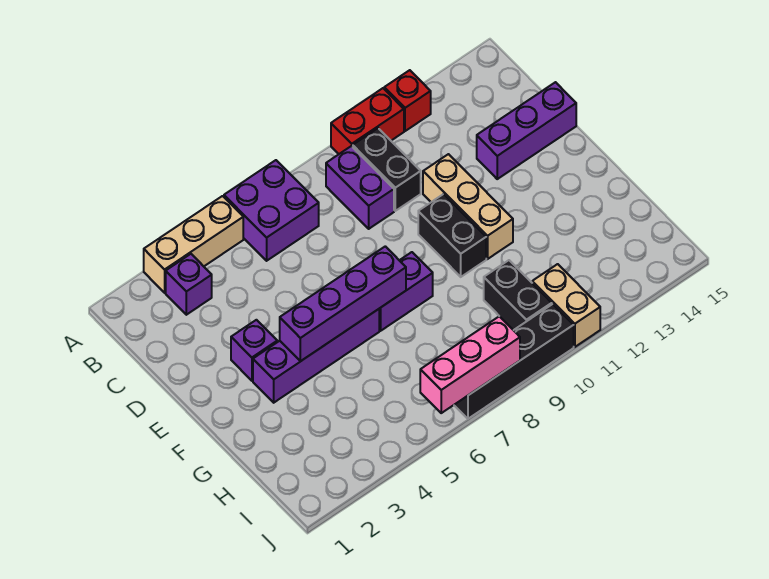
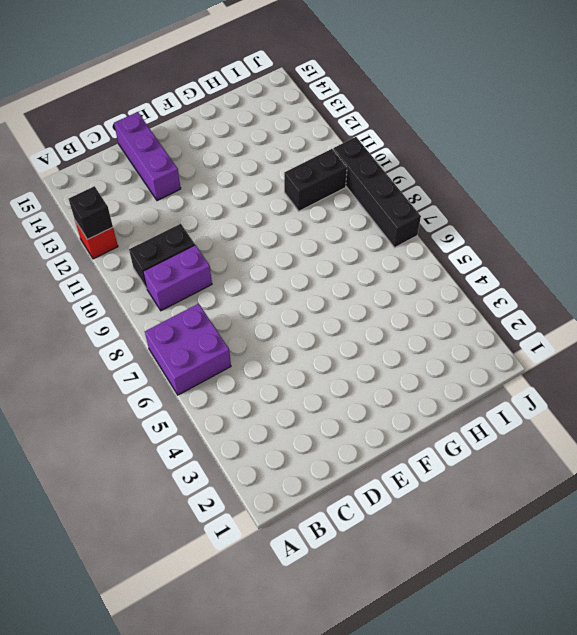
black brick A12 level 2 -> none
none -> tan brick A3:A5 level 1
none -> red brick A10:A11 level 1
none -> purple brick B3 level 1

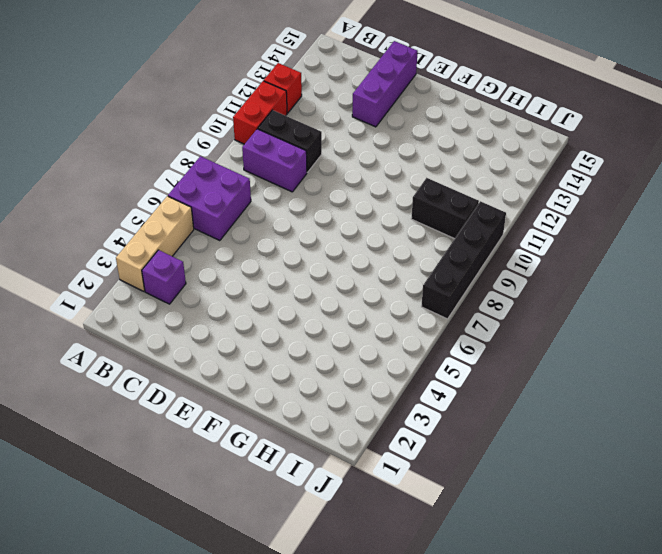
none -> tan brick D11:F11 level 1
none -> purple brick E3 level 1
none -> black brick E10:F10 level 1

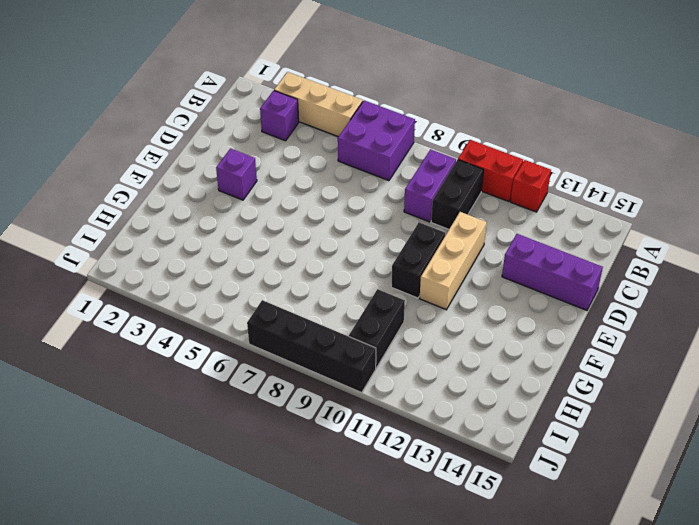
none -> purple brick F3:F6 level 1
none -> purple brick F7:F8 level 1
none -> tan brick I11:J11 level 1

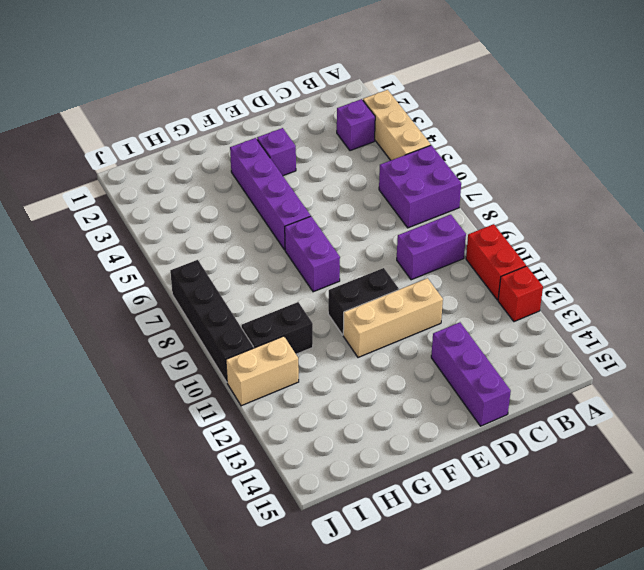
none -> black brick B10:C10 level 1
none -> purple brick F4:F7 level 2
none -> pink brick J6:J8 level 2

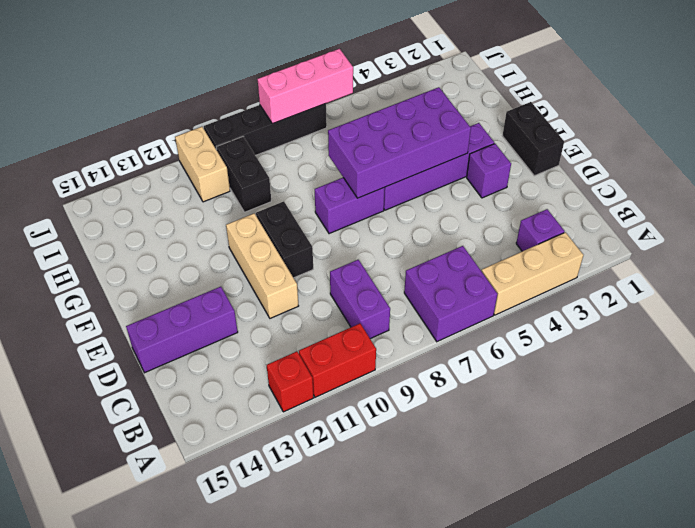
black brick E1:F1 level 1 -> black brick B10:C10 level 1
purple brick F4:G7 level 2 -> purple brick F4:F7 level 2

